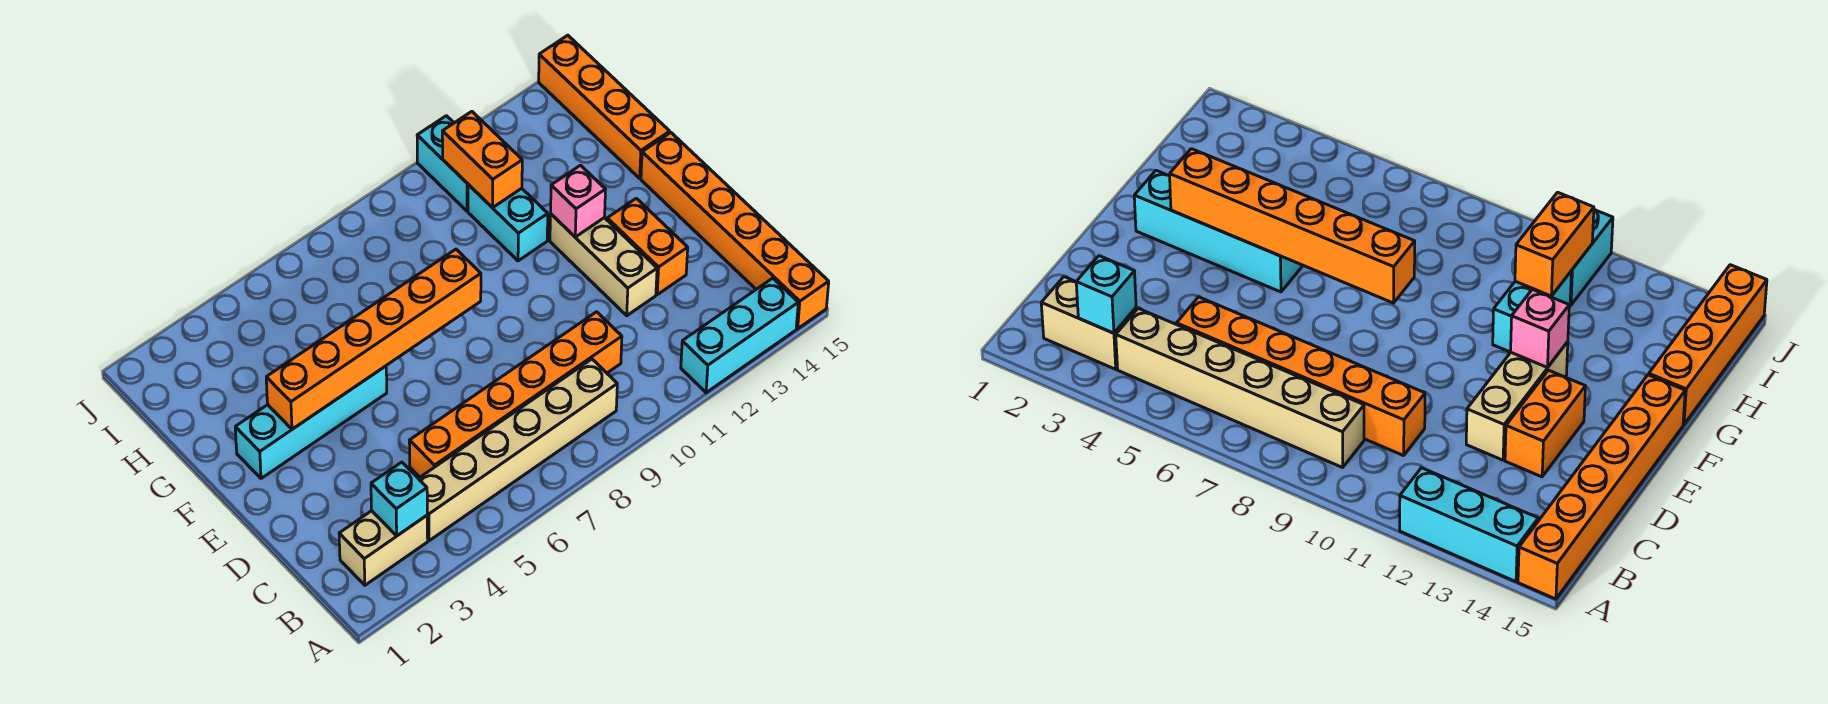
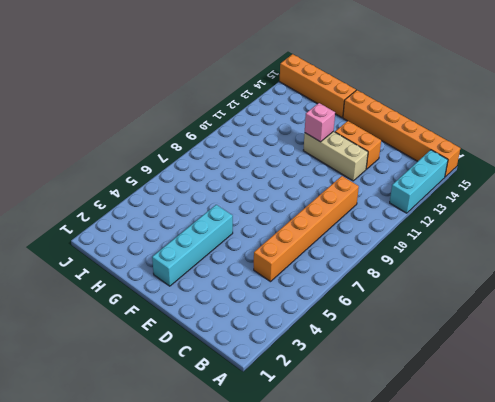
none -> tan brick B2:B3 level 1
none -> tan brick B4:B9 level 1
none -> cyan brick G11:H11 level 1

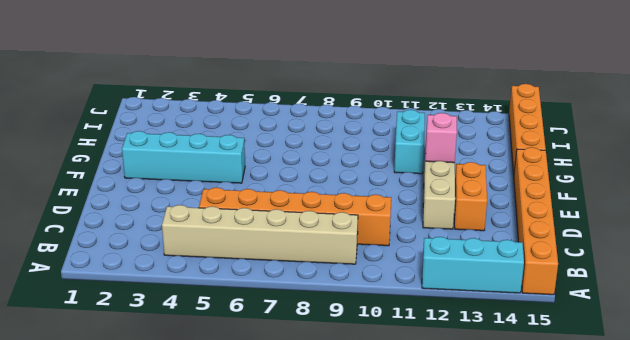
none -> tan brick B2:B3 level 1
none -> cyan brick I11:J11 level 1
none -> cyan brick B3 level 2

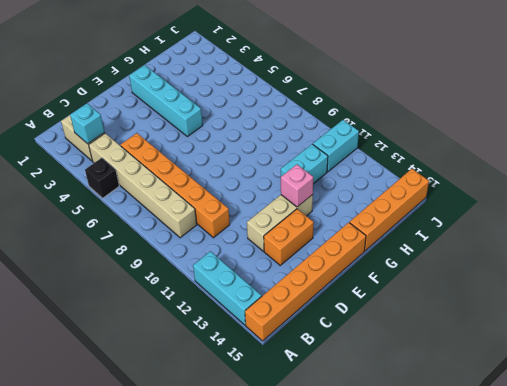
black brick A5 level 1 -> none
none -> orange brick F3:F8 level 2
none -> orange brick H11:I11 level 2

